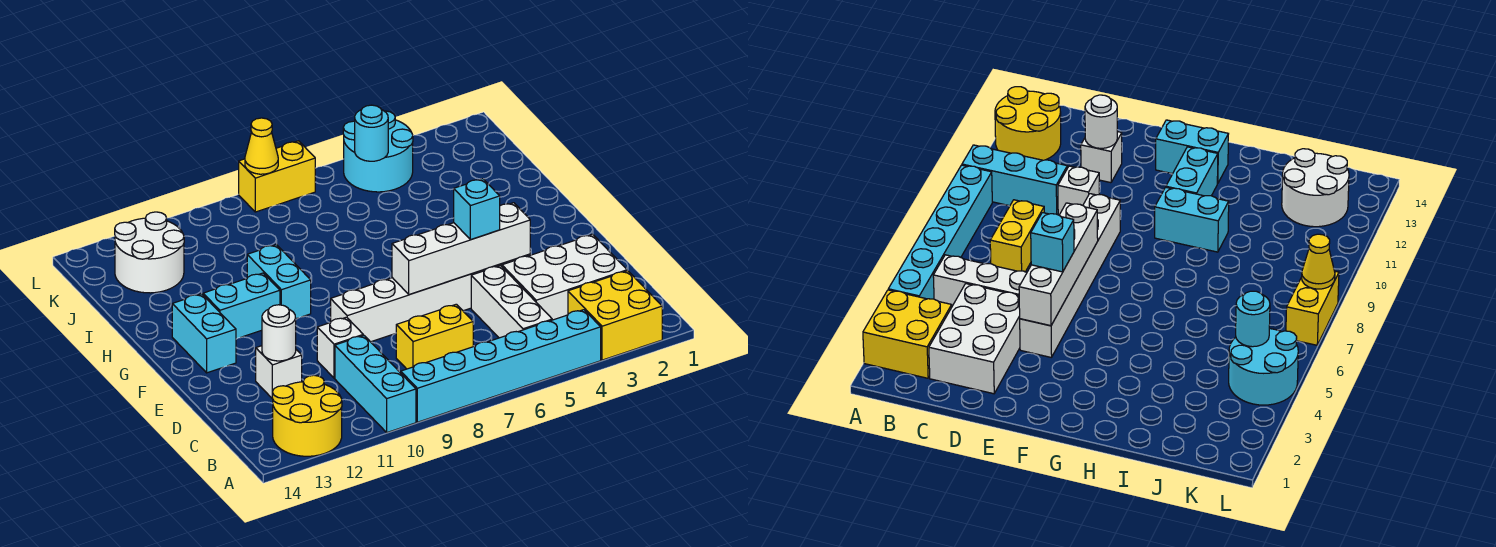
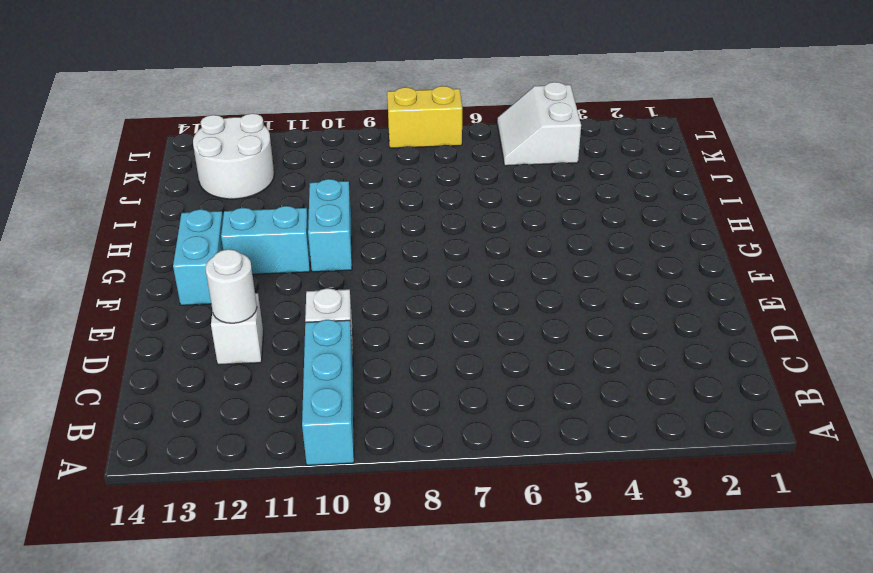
white slope K4:L5 level 1 top 4 -> cyan round brick K4:L5 level 1
none -> yellow brick A2:B3 level 1
none -> cyan brick A4:A9 level 1
none -> yellow round brick A12:B13 level 1

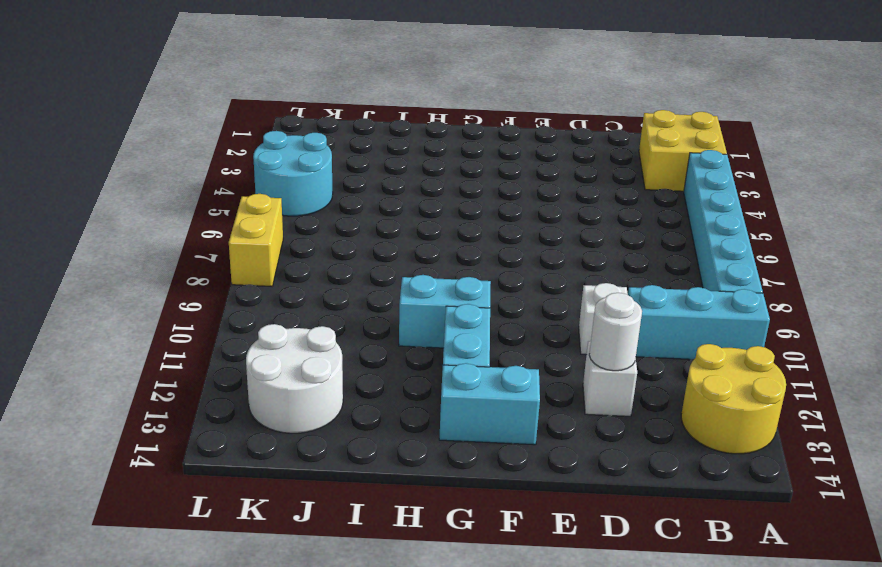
none -> white brick B5:D5 level 1
none -> white brick C2:D4 level 1
none -> yellow brick C7:C8 level 1

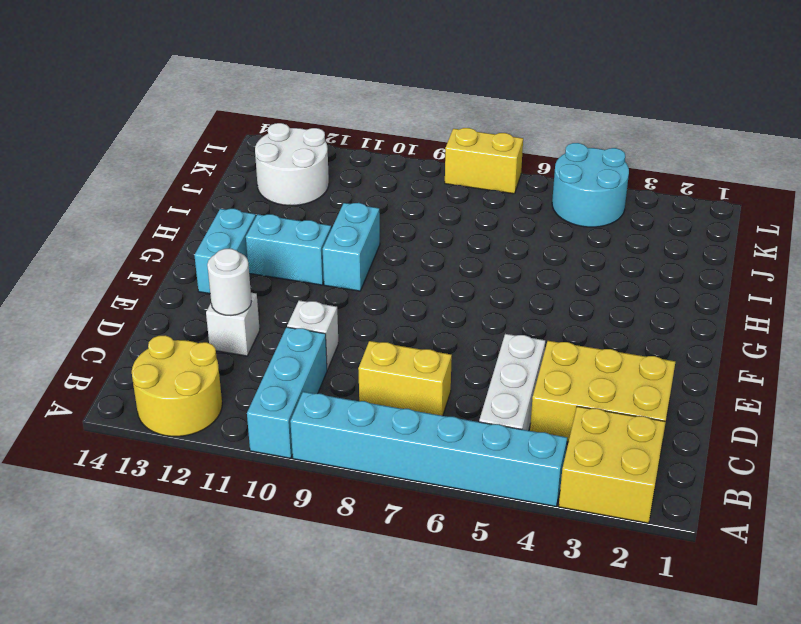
yellow brick C2:D4 level 1 -> white brick C2:D4 level 1
none -> white brick E4:E9 level 1
none -> white brick E4:E7 level 2
none -> cyan round brick K5 level 2

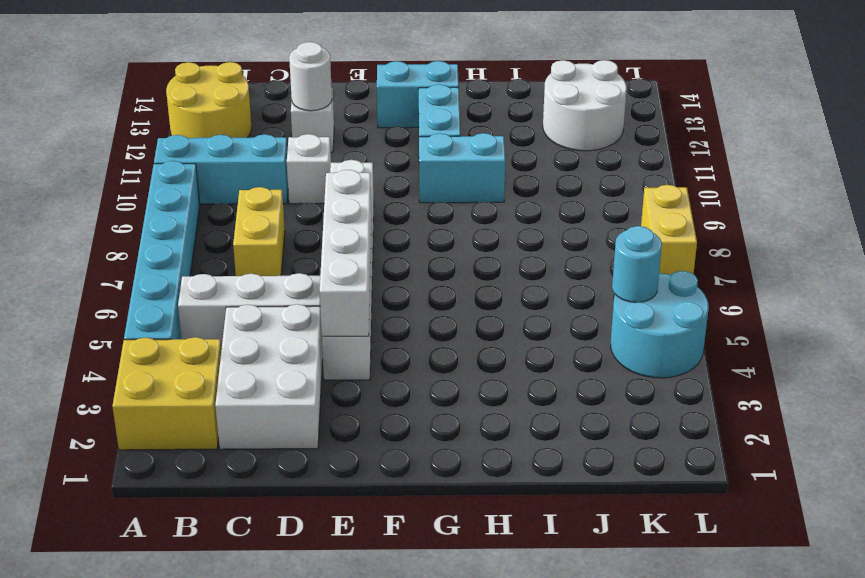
none -> yellow cone L8 level 2
none -> cyan brick E5 level 3

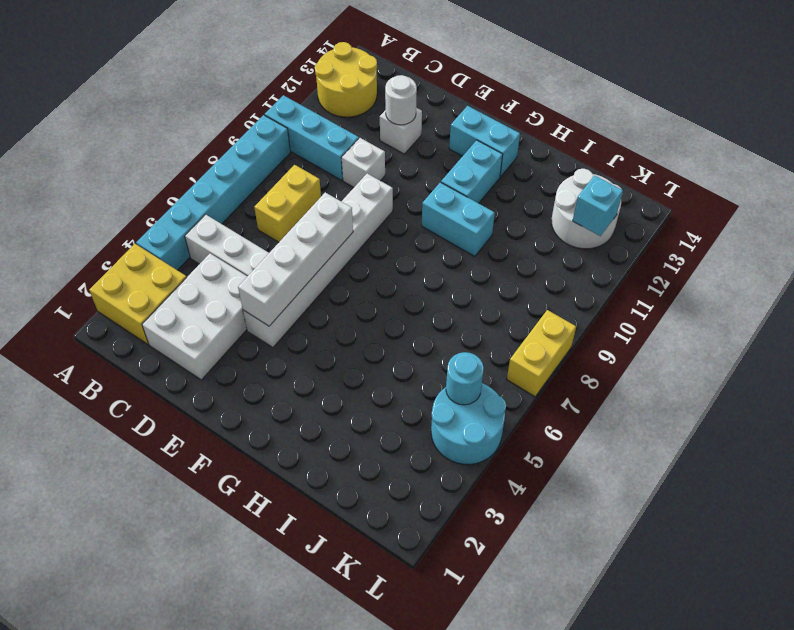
cyan brick K12 level 2 -> cyan brick E5 level 3
none -> yellow cone L8 level 2

